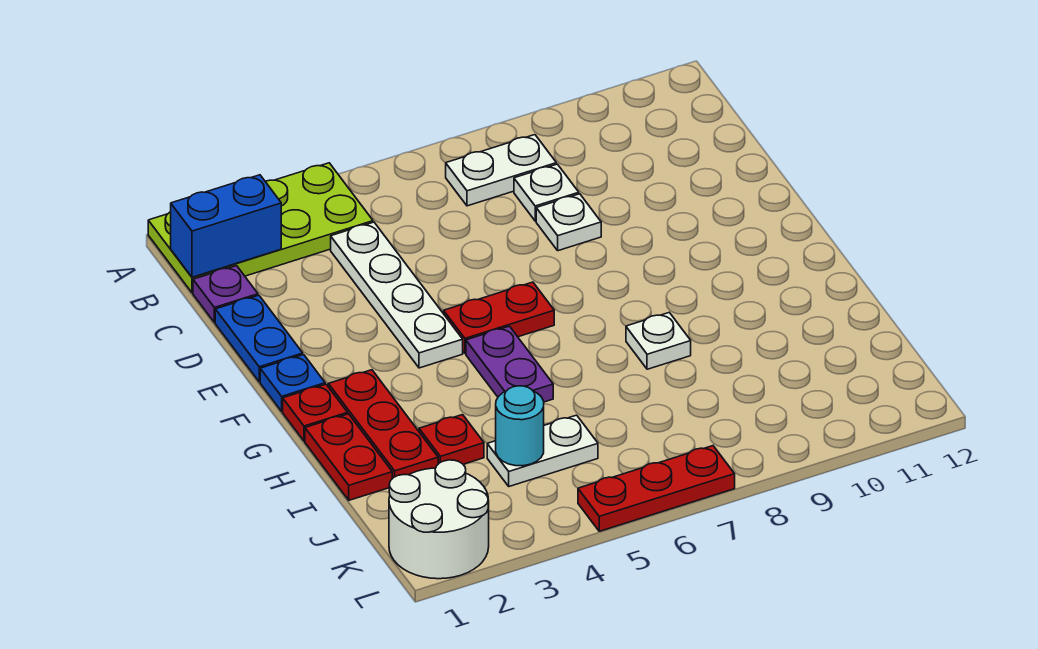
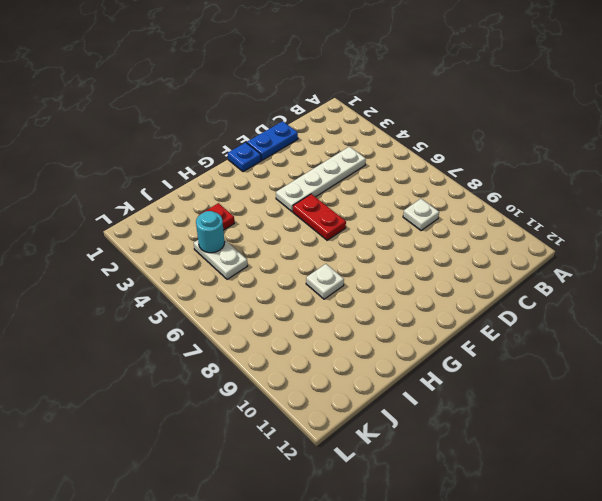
none -> lime plate A1:B4 level 1
none -> white plate B7:B8 level 1
none -> purple plate C1 level 1

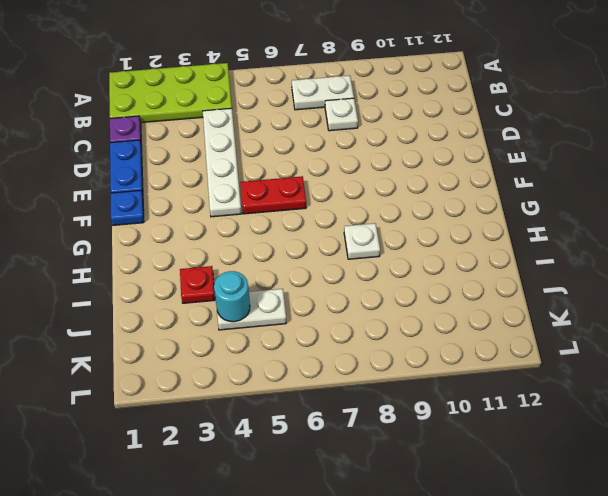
none -> white plate D8 level 1
none -> red plate G1 level 1
none -> red plate G2:I2 level 1

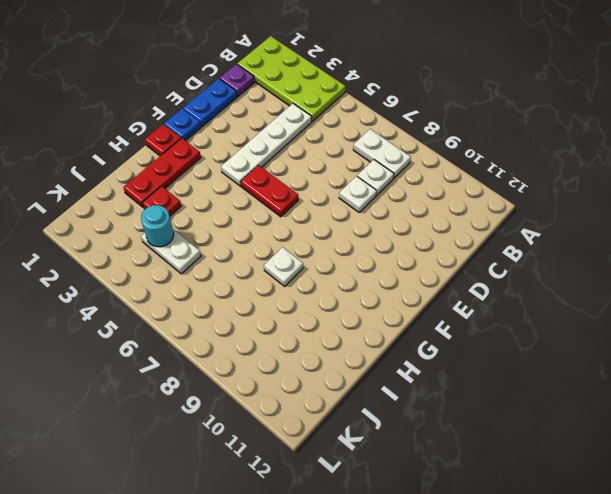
none -> purple plate G5:H5 level 1
none -> red plate H1:I1 level 1
none -> white round brick K1:L2 level 1

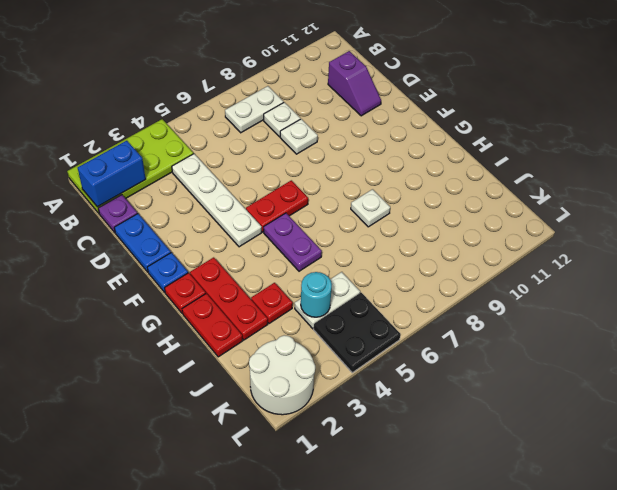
purple slope C11:D11 level 1 top C -> none
black plate K4:L5 level 1 -> red plate L5:L7 level 1

